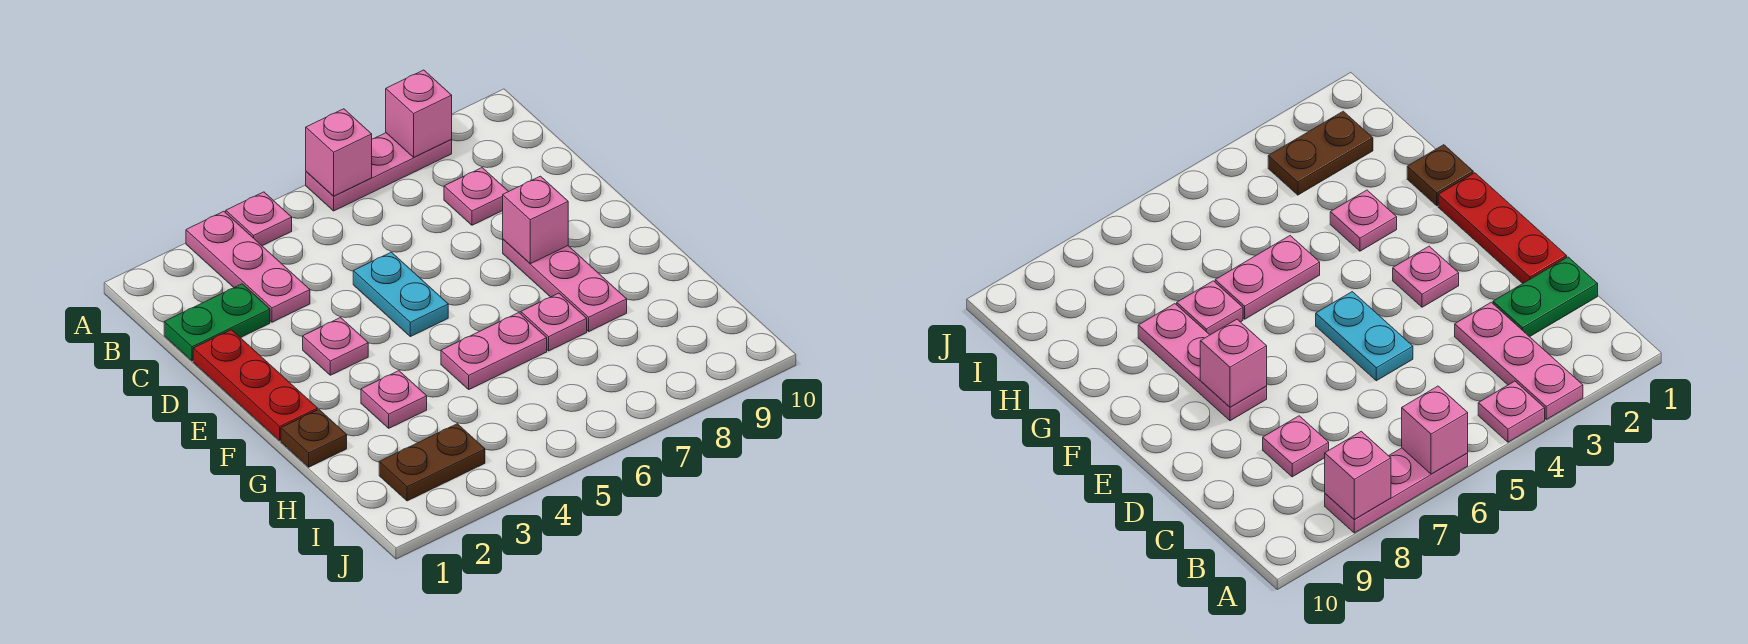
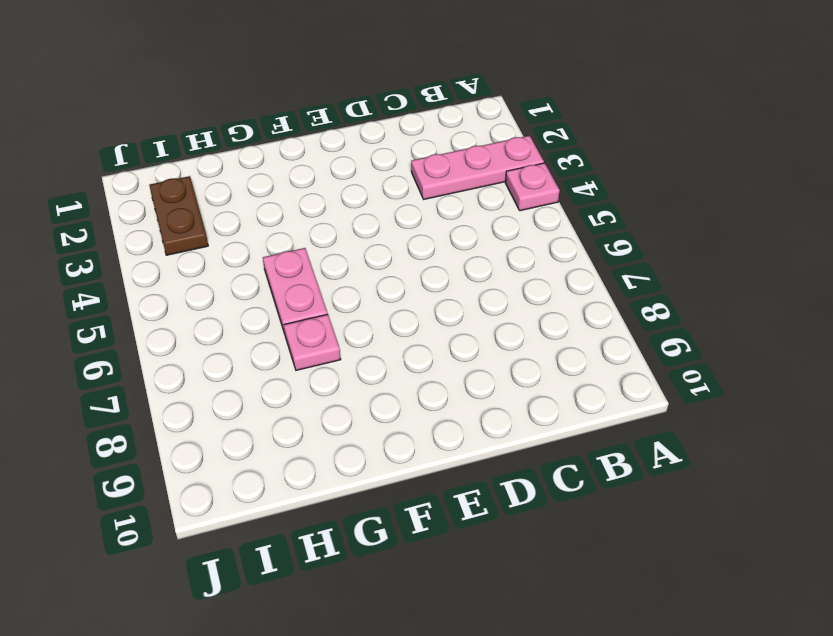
none -> pink plate A6:A8 level 1
none -> green plate C1:C2 level 1
none -> pink plate C8 level 1

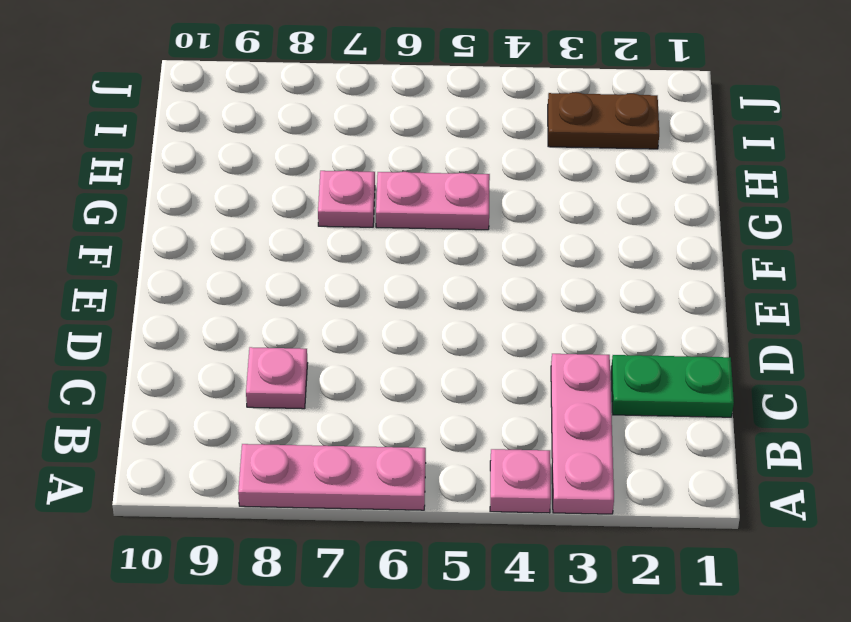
none -> red plate D1:F1 level 1
none -> cyan plate D5:E5 level 1
none -> pink plate E3 level 1

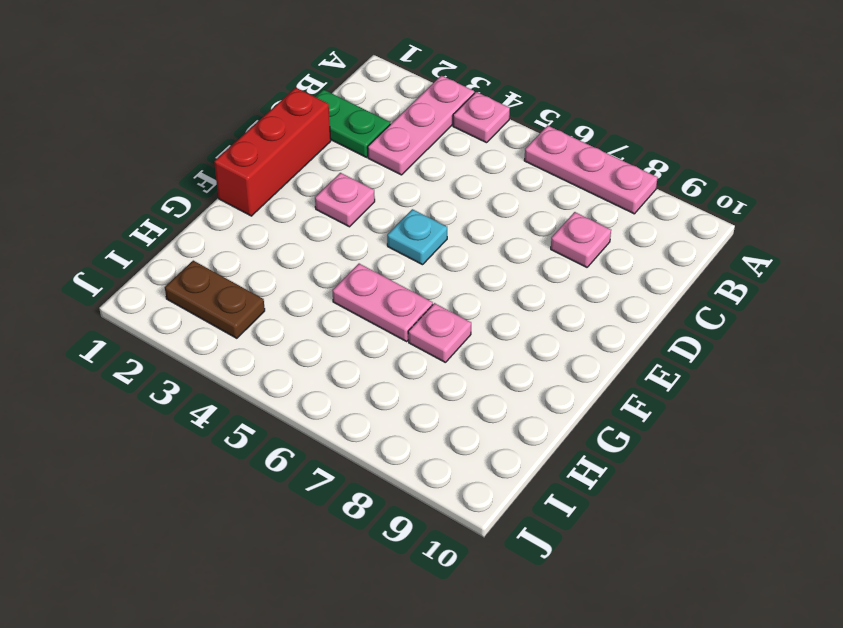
red brick D1:F1 level 1 -> red plate D1:F1 level 1
cyan plate E5 level 1 -> cyan plate D5:E5 level 1
none -> pink plate E8:G8 level 1
none -> brown plate G1 level 1
none -> pink plate G3 level 1

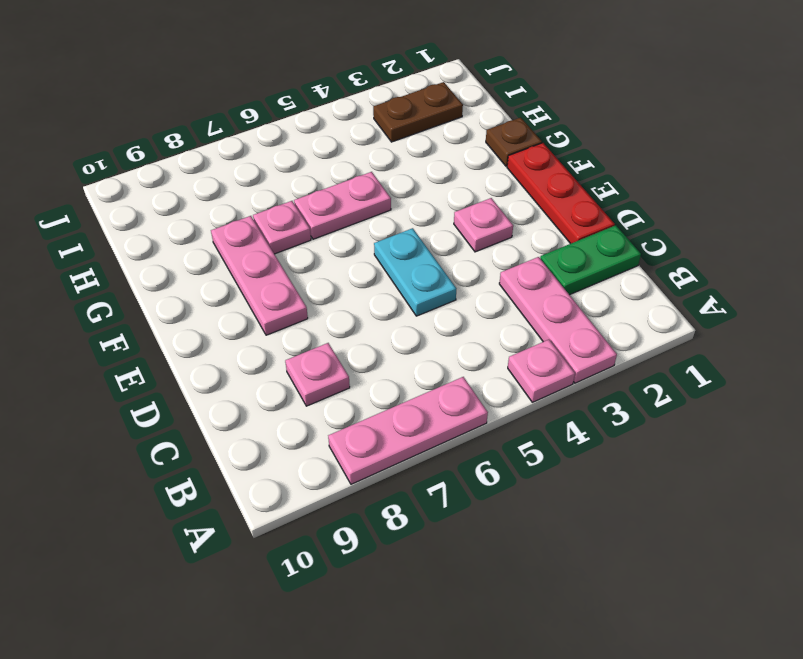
none -> pink plate G3 level 1
none -> pink brick A6 level 2
none -> pink brick A8 level 2

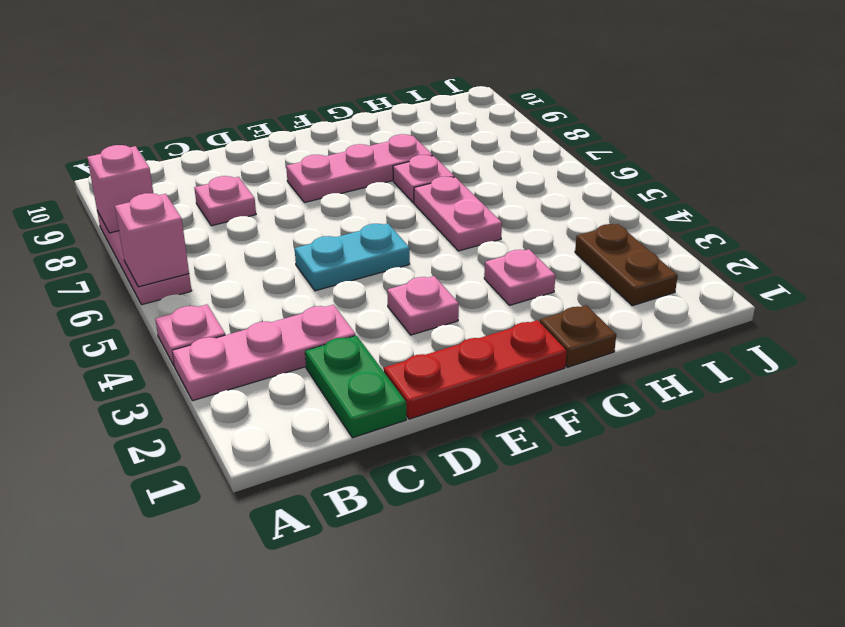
none -> pink brick E8 level 2

